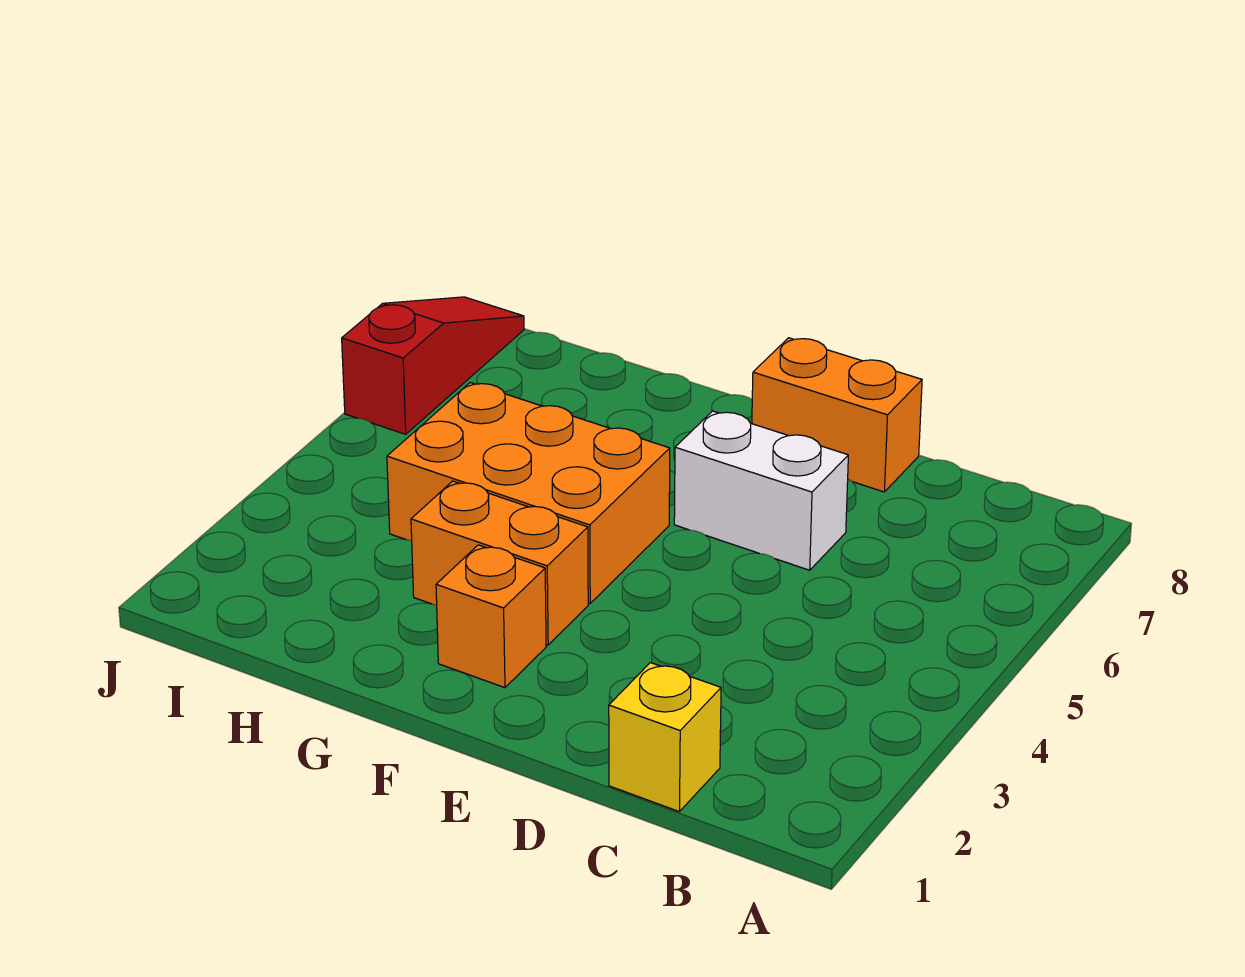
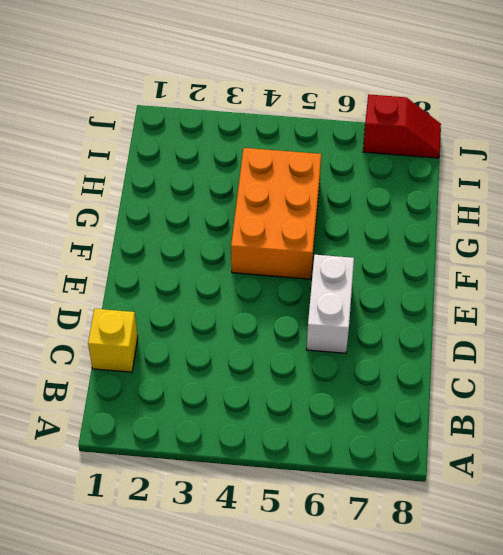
red slope J7:J8 level 1 top 7 -> red slope J6:J8 level 1 top 6
none -> orange brick D8:E8 level 1
none -> orange brick F2 level 1

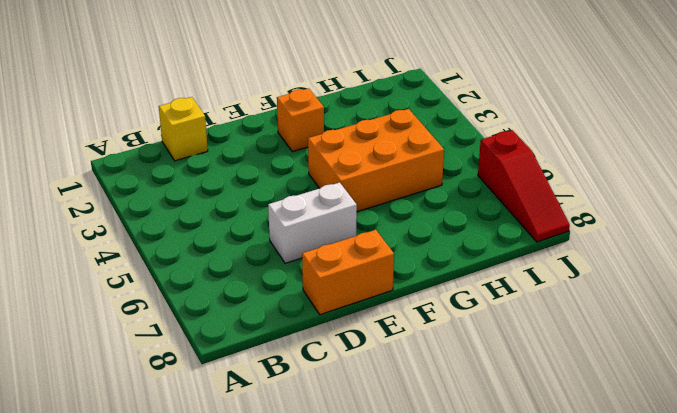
none -> orange brick F3:G3 level 1

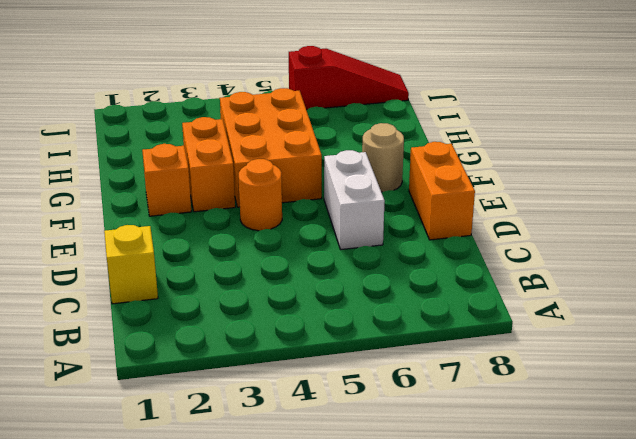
orange round brick E4 level 1 -> none
tan round brick F7 level 1 -> none

